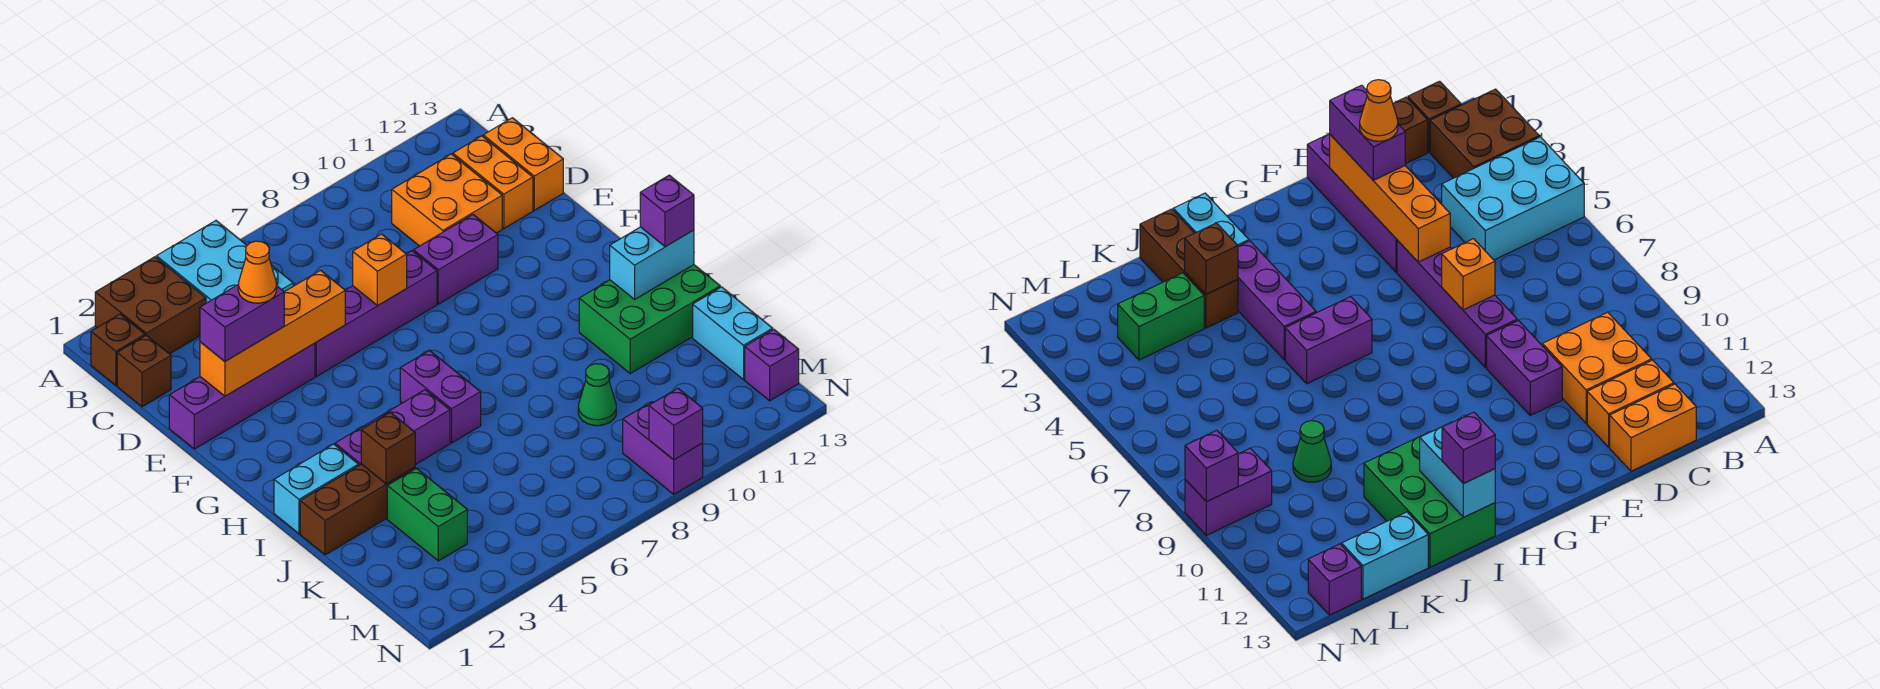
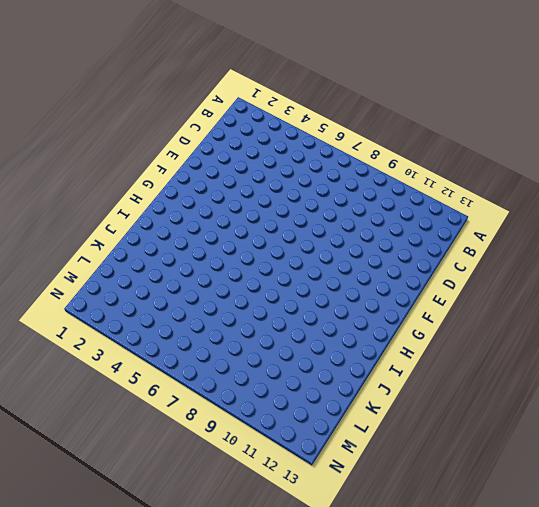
none -> brown brick A2:B3 level 1
none -> cyan brick A4:C5 level 1
none -> brown brick B1 level 1

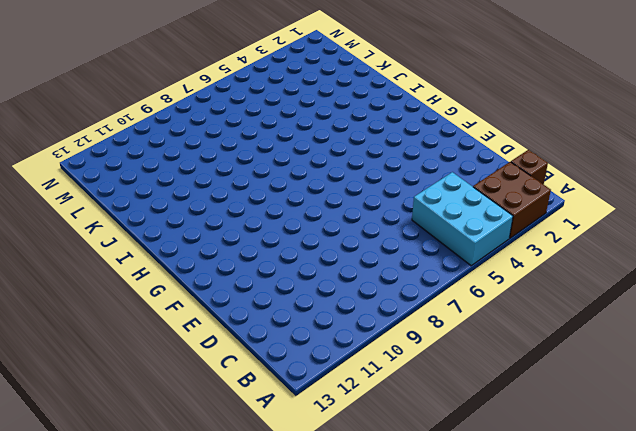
none -> brown brick C1 level 1
none -> orange brick C10:D11 level 1
none -> orange brick C12:D12 level 1

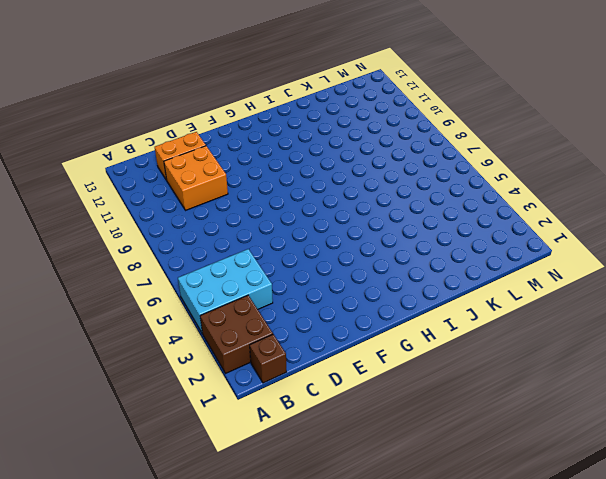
none -> brown brick C1 level 1
none -> orange brick C13:D13 level 1
none -> purple brick E1:E4 level 1

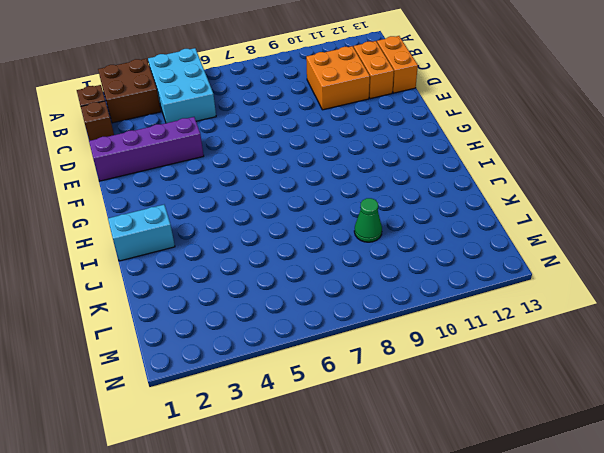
none -> purple brick E5:E8 level 1
none -> purple brick E9:E10 level 1
none -> purple brick H6:I6 level 1

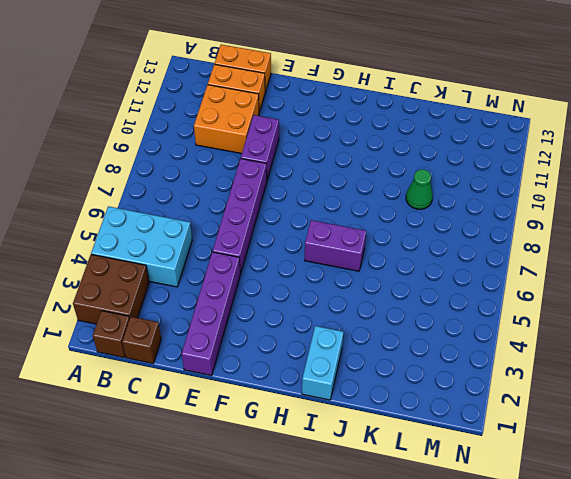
none -> purple brick I3:I5 level 1
none -> green brick I11:J13 level 1
none -> brown brick J1:J3 level 1

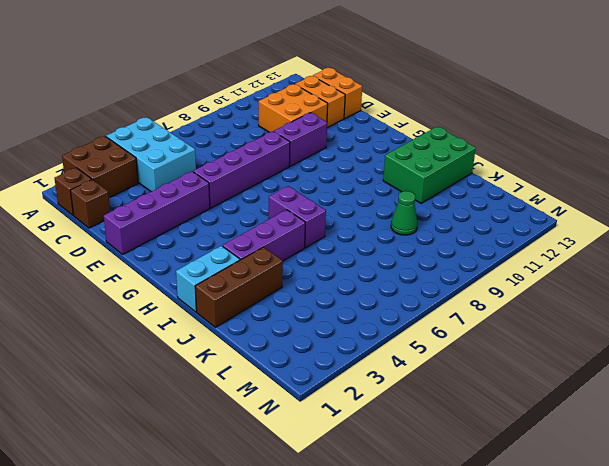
none -> green brick K3:L3 level 1
none -> cyan brick K13:L13 level 1
none -> purple brick M9:N9 level 1

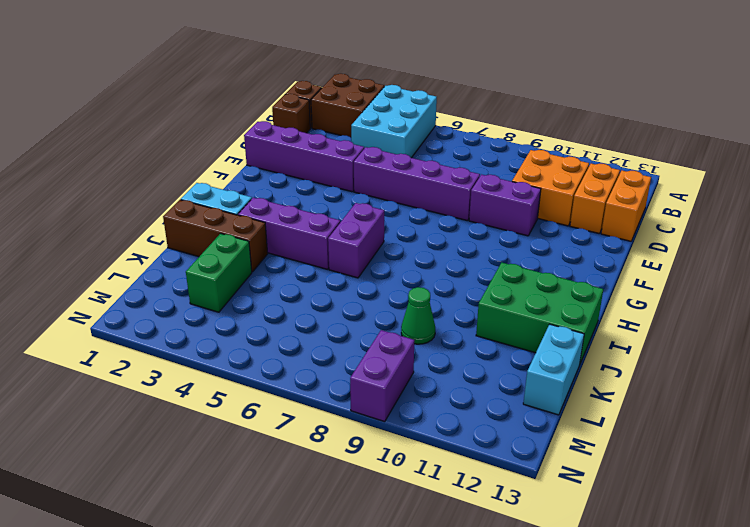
none -> purple brick M13 level 1
none -> orange brick E2:E5 level 2
none -> orange brick E7 level 2

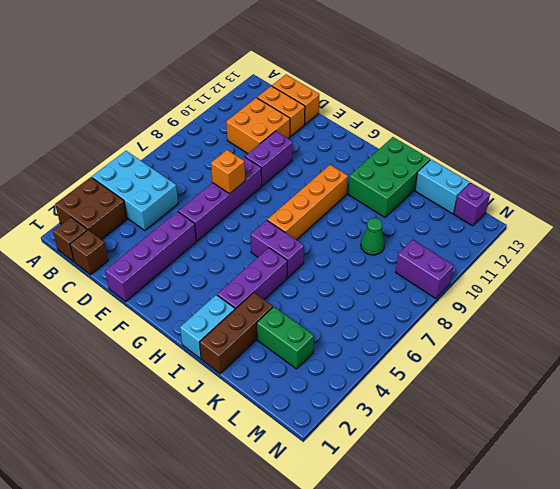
orange brick H7:H10 level 1 -> orange brick E2:E5 level 2
none -> cyan brick I12:I13 level 2
none -> brown brick J3 level 2
none -> purple brick N9 level 2

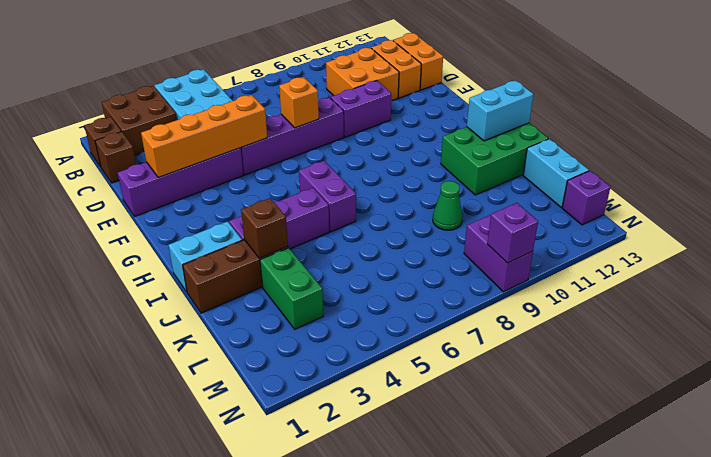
none -> purple brick E2:E3 level 3
none -> purple brick I13 level 3
none -> orange cone E3 level 4

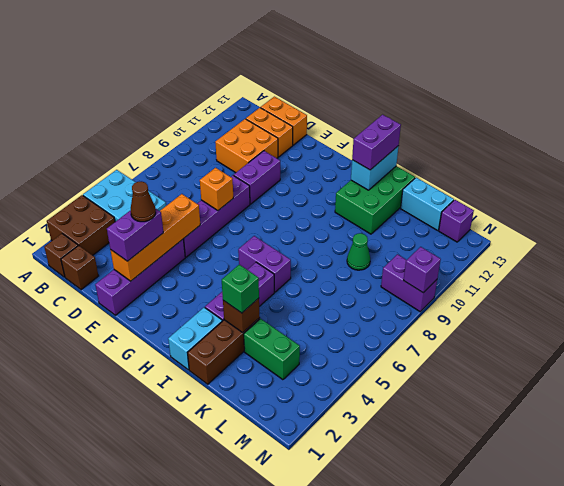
brown cone E3 level 4 -> orange cone E3 level 4
purple brick I12:I13 level 3 -> purple brick I13 level 3
green brick J3 level 3 -> none

